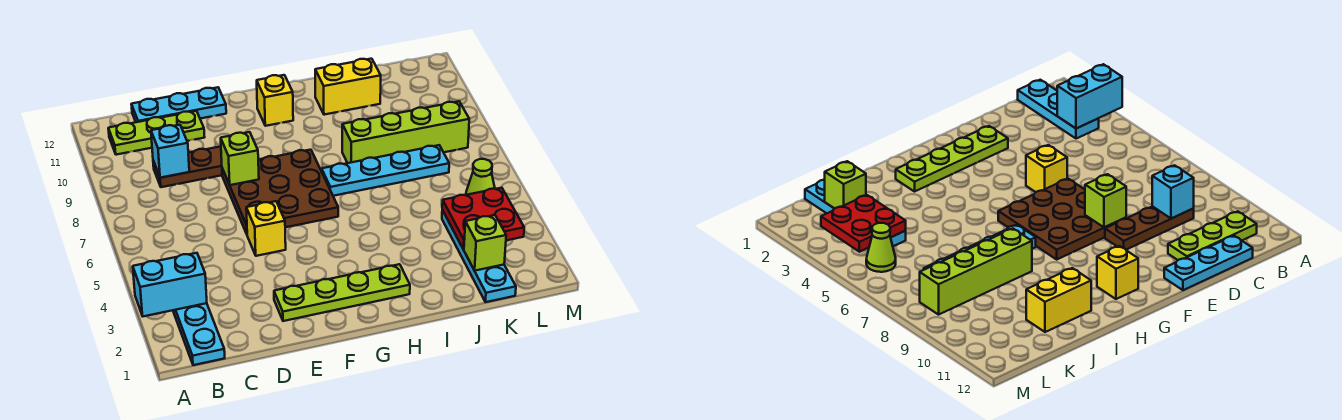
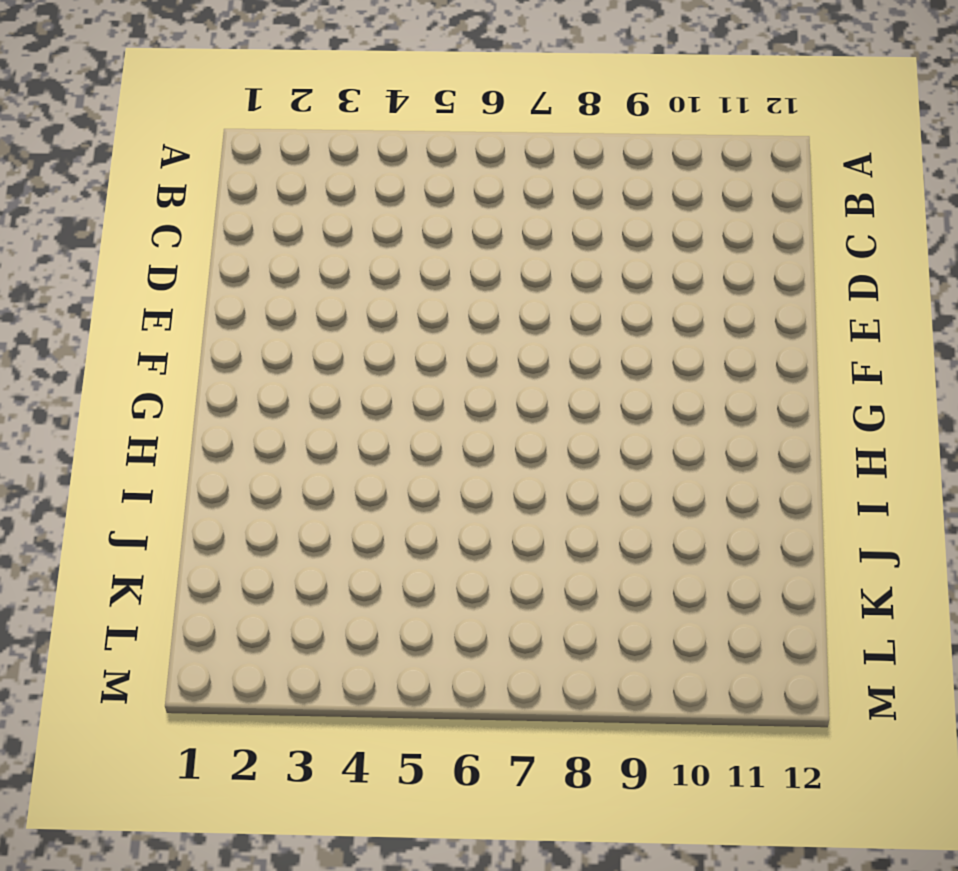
none -> cyan plate B1:B3 level 1
none -> lime plate B11:D11 level 1
none -> brown plate C9:E9 level 1

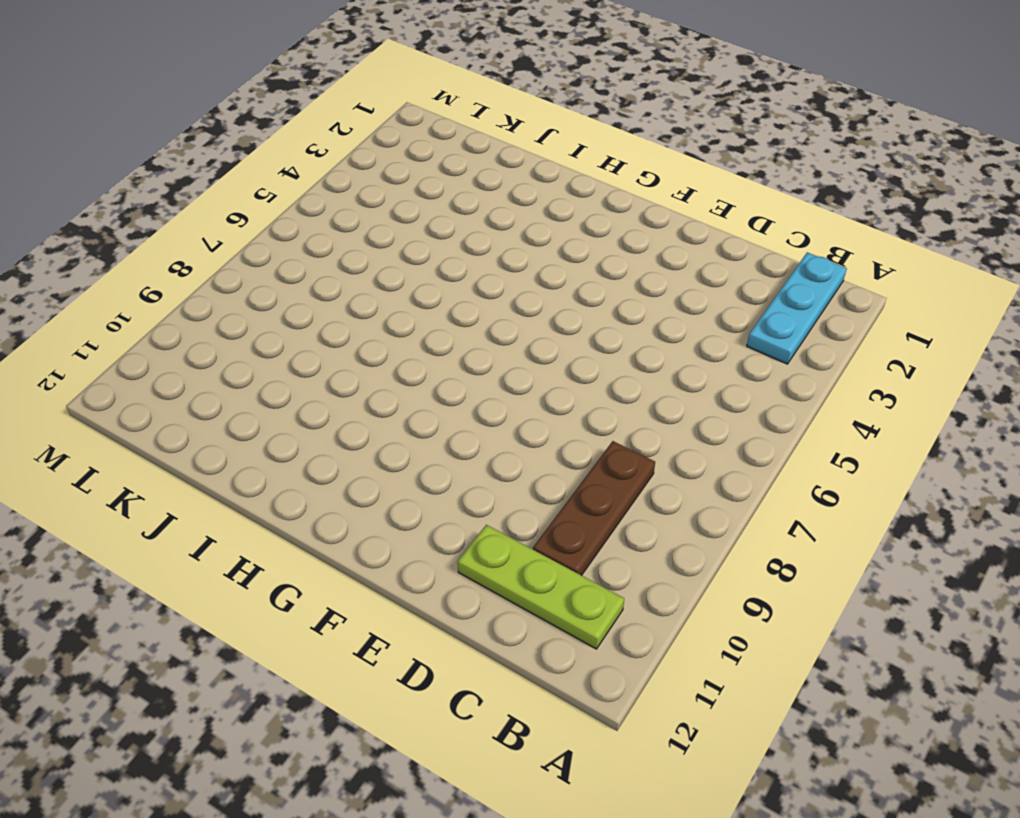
brown plate C8:C10 level 1 -> brown plate C9:E9 level 1
none -> cyan plate C12:E12 level 1
none -> lime plate E2:H2 level 1
none -> yellow brick E5 level 1

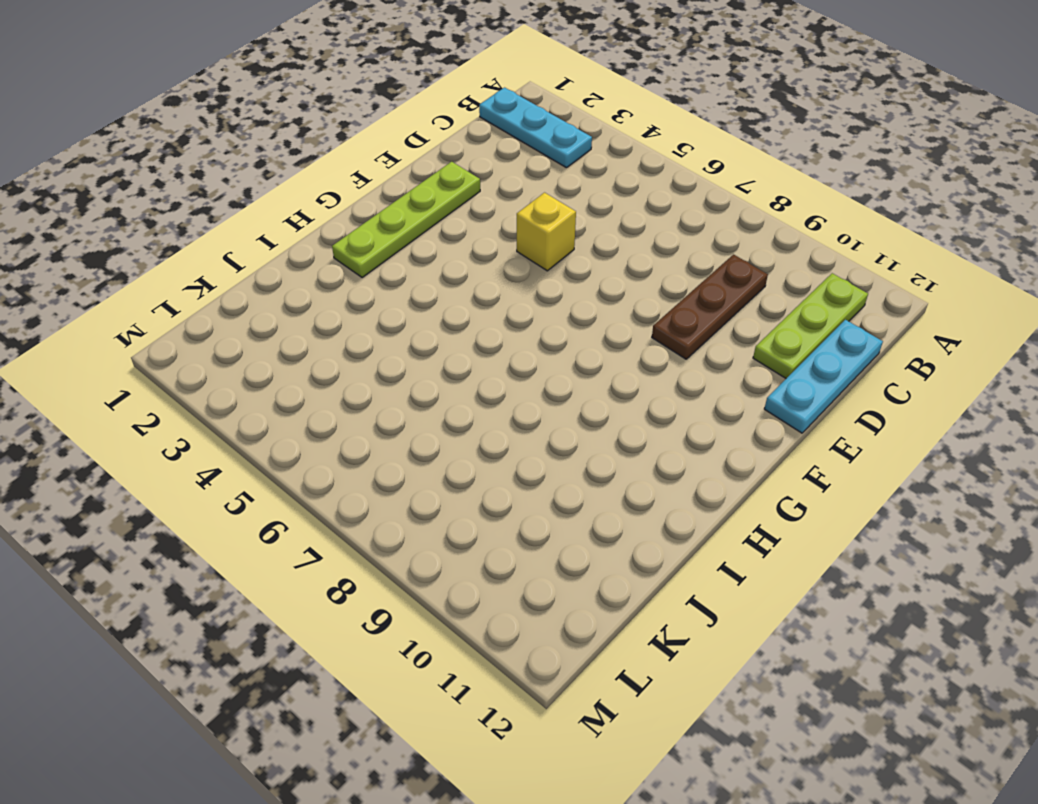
none -> brown plate E6:G8 level 1
none -> yellow brick G11 level 1
none -> cyan plate H7:K7 level 1

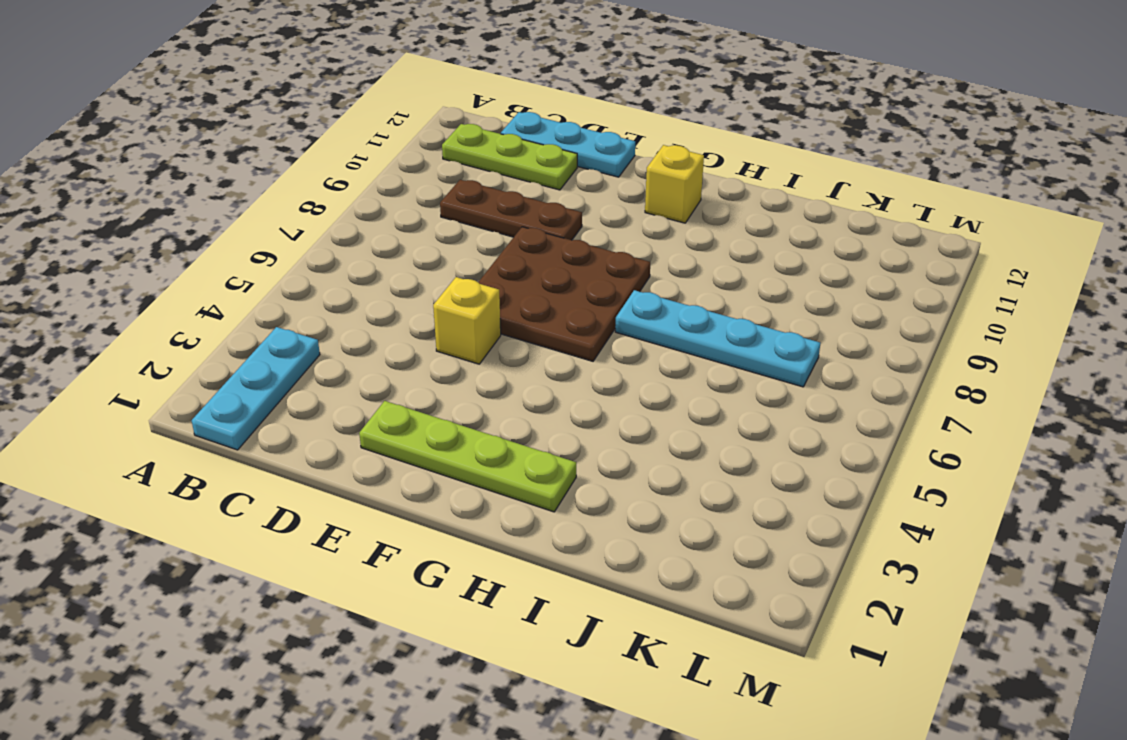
none -> lime brick I8:L8 level 1
none -> yellow brick I11:J11 level 1
none -> cyan plate K1:K4 level 1

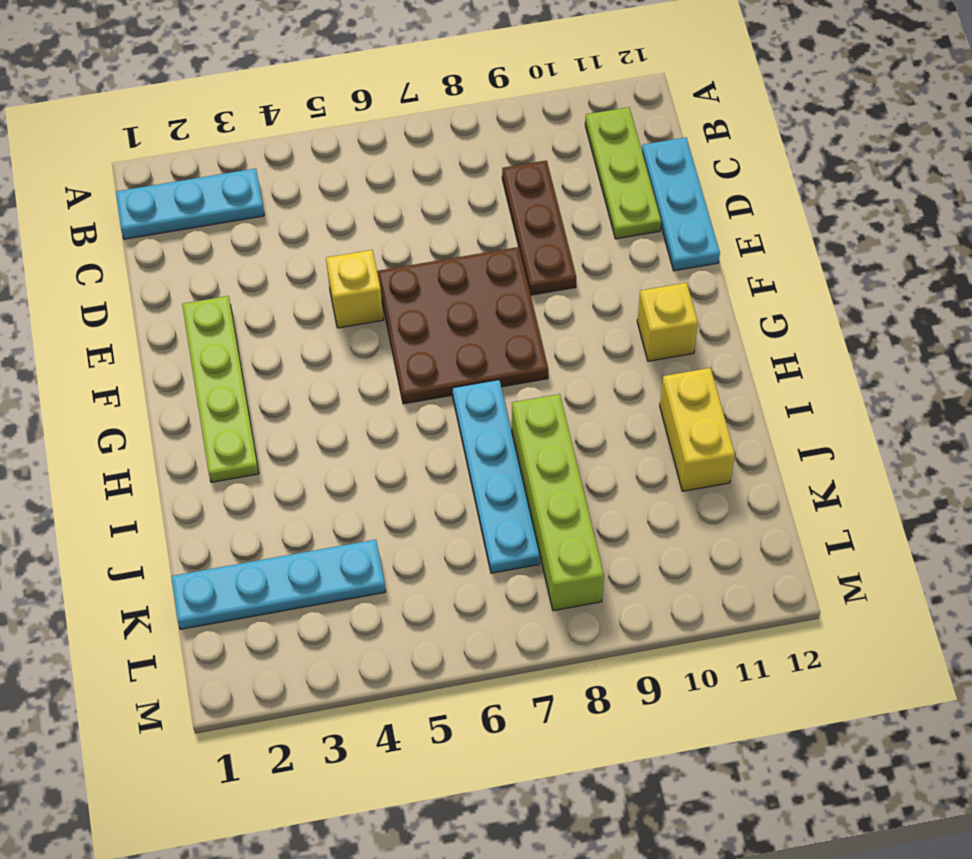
none -> lime cone L5 level 1
none -> cyan brick A3:B3 level 2
none -> cyan brick C9 level 2

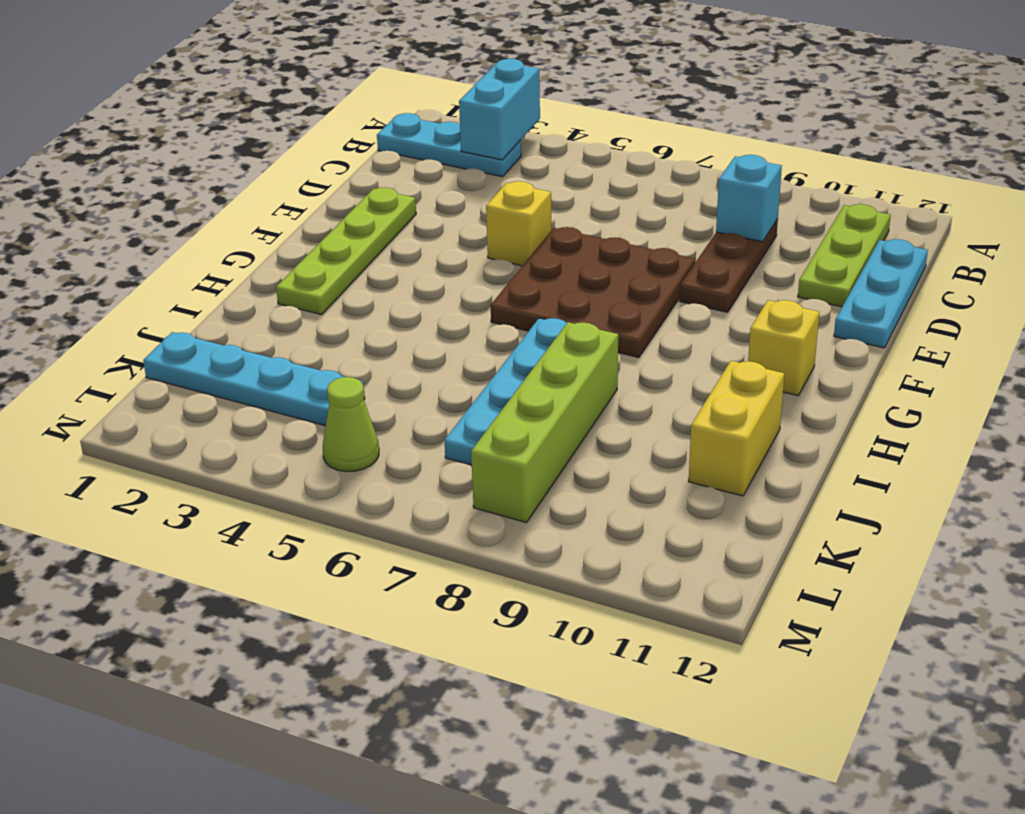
none -> lime brick E8 level 2
none -> lime brick K2 level 2
none -> red plate K3:L4 level 2

